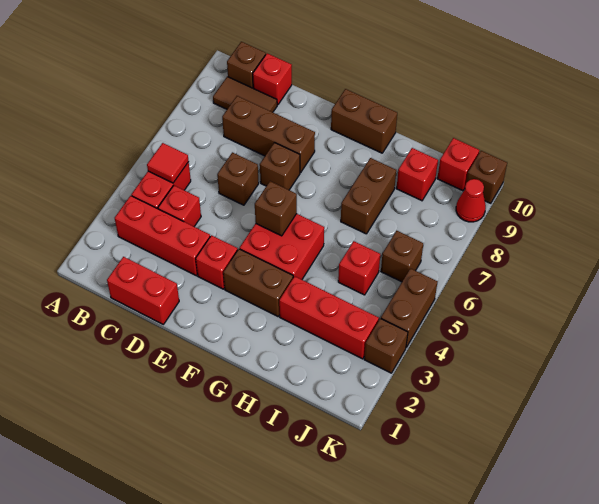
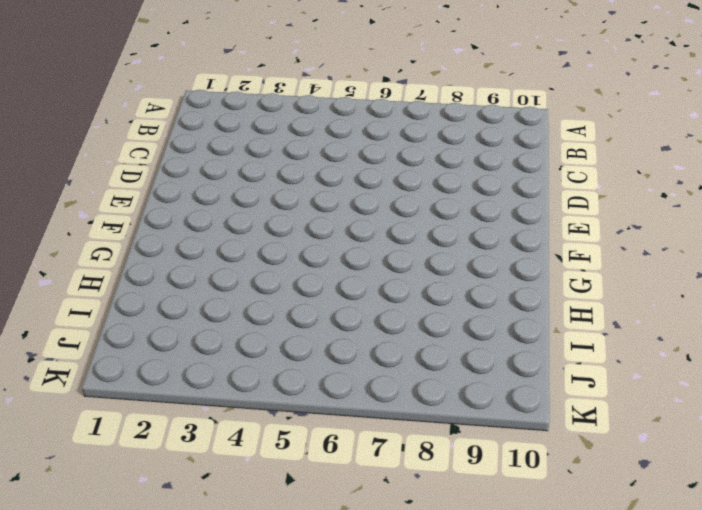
none -> red brick B3:D3 level 1
none -> red brick B4:B5 level 1
none -> brown tile B9:C9 level 1

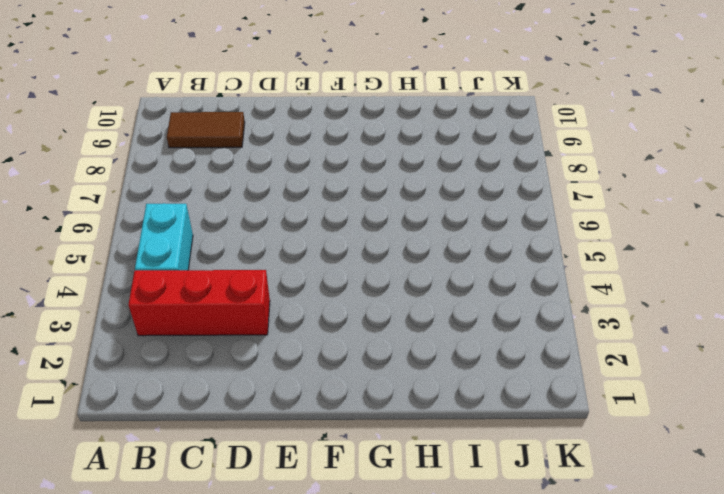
cyan brick B4:B5 level 1 -> red brick B4:B5 level 1
none -> brown brick B10 level 1
none -> red brick C1:D1 level 1
none -> red brick C4 level 1

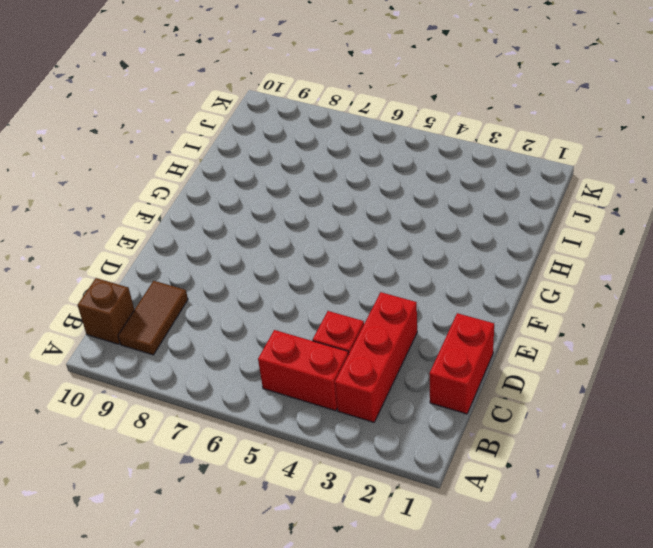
none -> brown brick C8:E8 level 1
none -> red brick C10 level 1
none -> brown brick D6 level 1

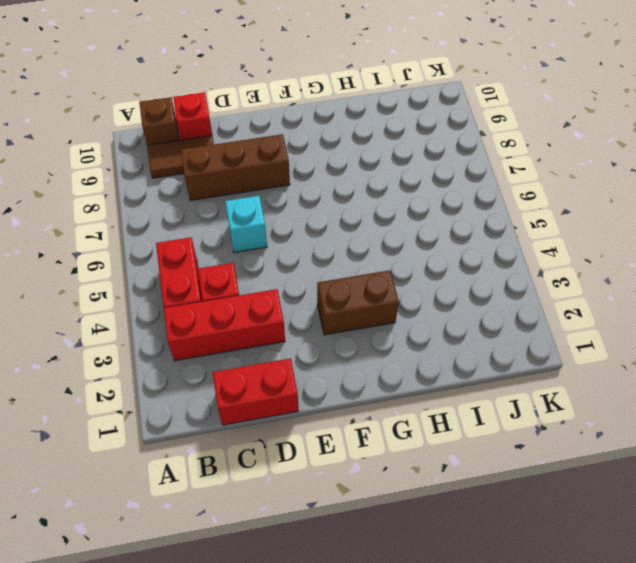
cyan brick D6 level 1 -> brown brick D6 level 1
none -> red brick E3 level 1
none -> brown brick E7 level 1
none -> red brick F4:G5 level 1

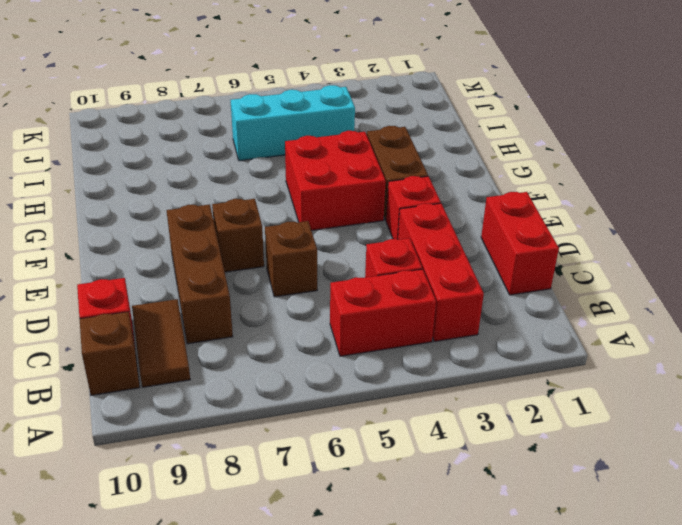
cyan brick I4:I6 level 1 -> red brick I5 level 1
none -> brown brick F10:G10 level 1
none -> red brick H3:J3 level 1
none -> brown brick H7:H8 level 1

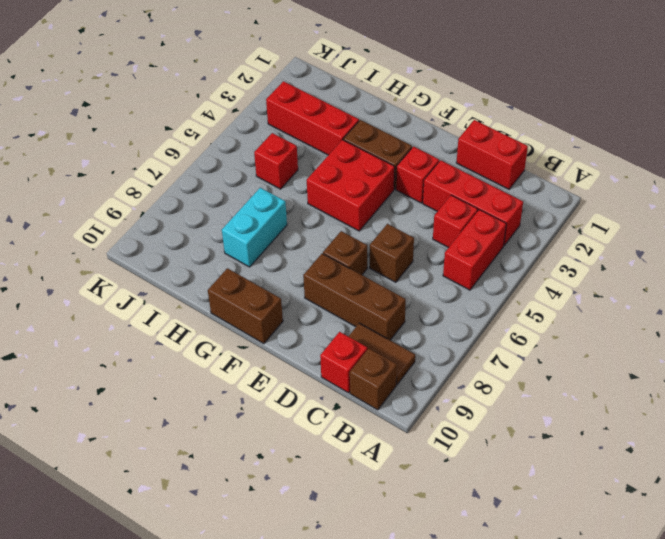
cyan brick H7:H8 level 1 -> brown brick H7:H8 level 1
none -> red brick I9 level 1
none -> brown brick J6 level 1
none -> red brick J10 level 1

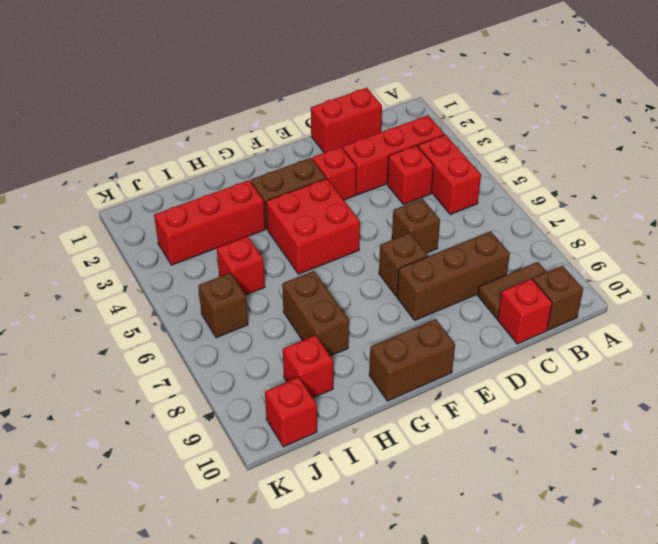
none -> brown brick K3 level 1
none -> brown brick K4:K5 level 1
none -> red cone K9 level 1

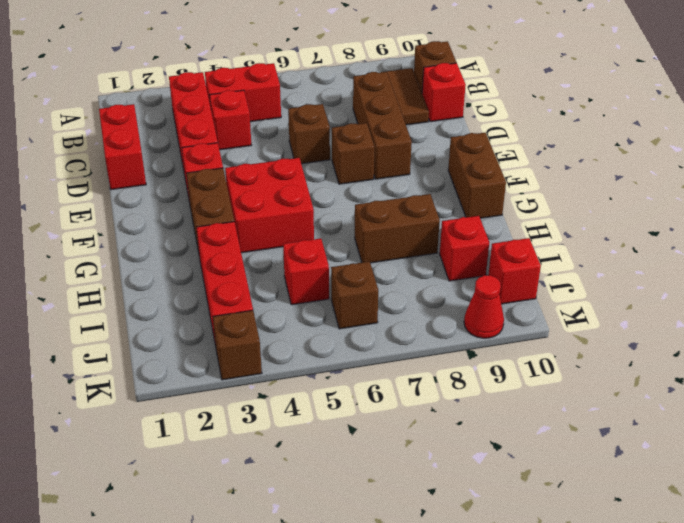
none -> brown brick K4:K5 level 1
none -> brown brick K10 level 1
none -> red tile B5 level 2

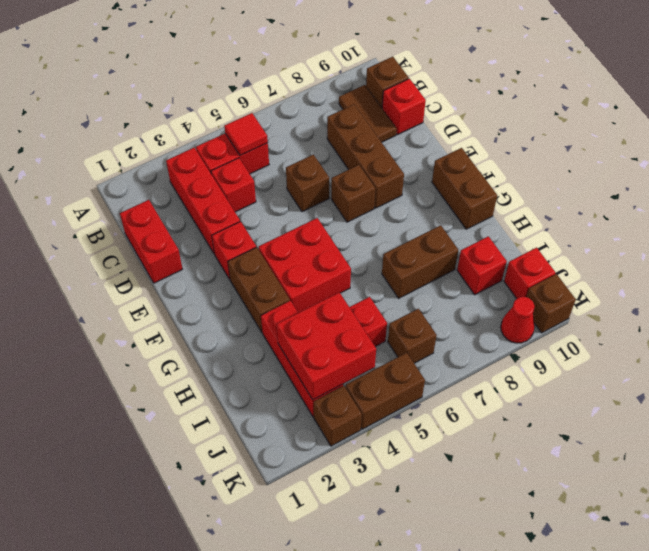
red brick I3:J4 level 2 -> none
none -> brown brick F5 level 2

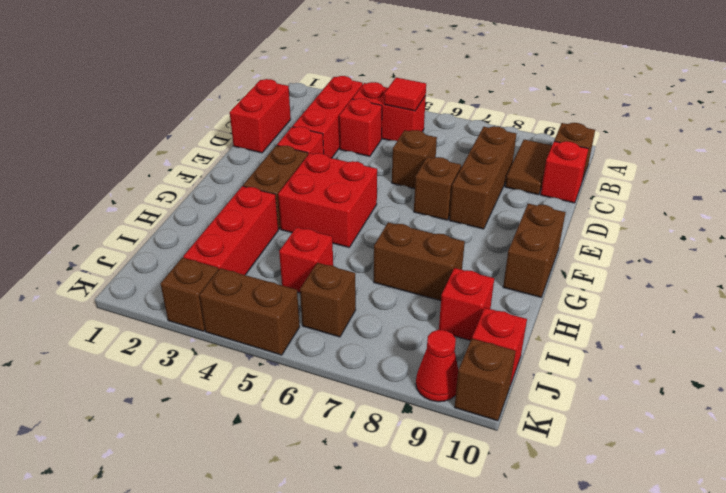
none -> brown brick F5 level 2

